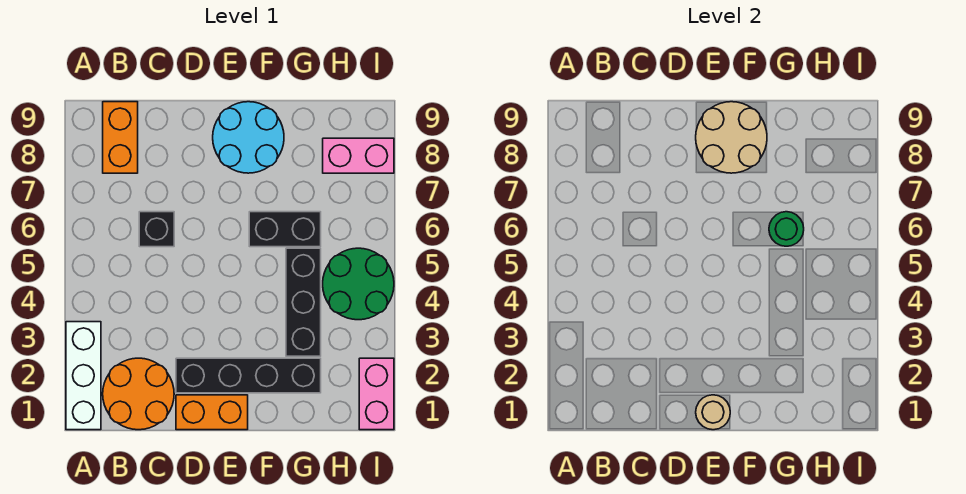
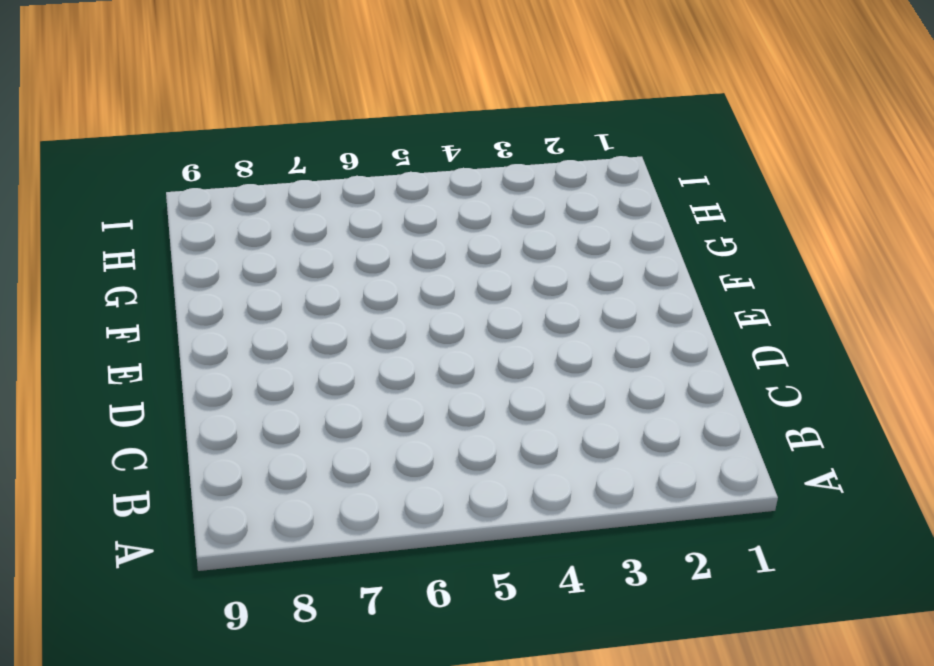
none -> white brick A1:A3 level 1
none -> orange round brick B1:C2 level 1
none -> orange brick B8:B9 level 1

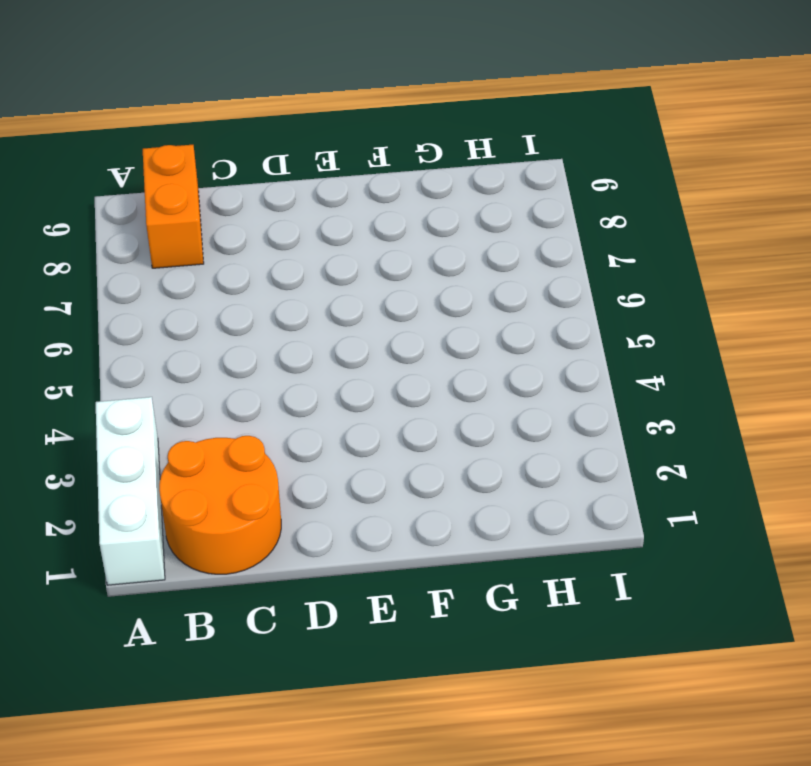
none -> black brick C6 level 1
none -> orange brick D1:E1 level 1
none -> black brick D2:G2 level 1

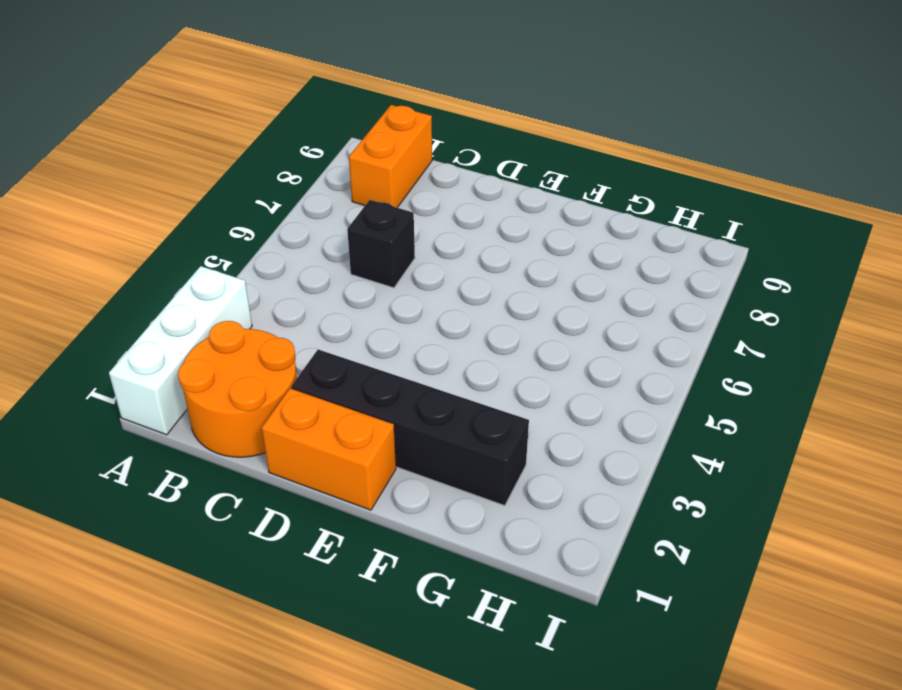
none -> cyan round brick E8:F9 level 1
none -> black brick F6:G6 level 1
none -> black brick G3:G5 level 1

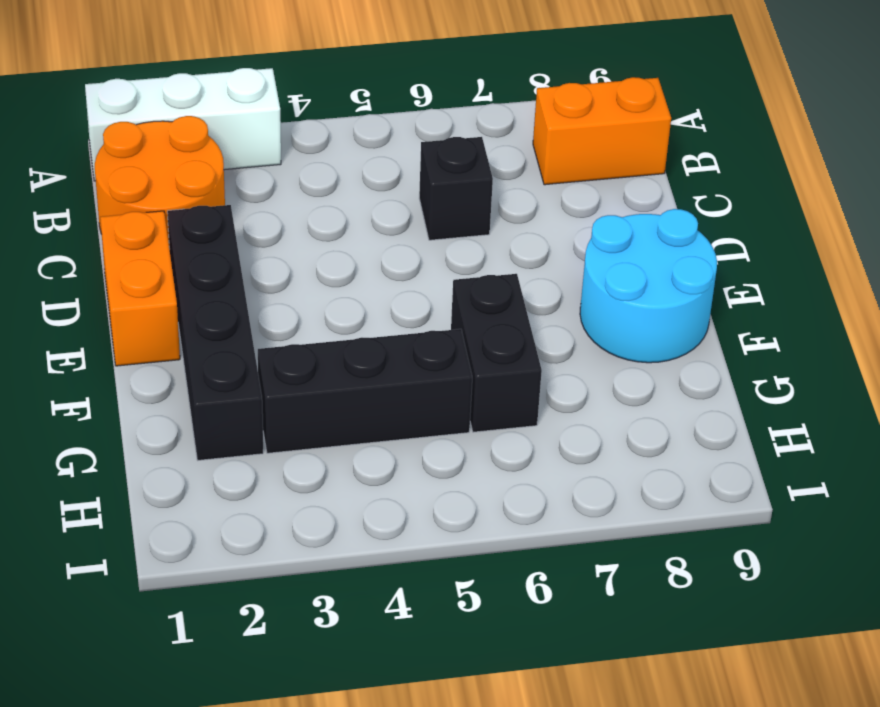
none -> green round brick H4:I5 level 1
none -> pink brick H8:I8 level 1
none -> pink brick I1:I2 level 1

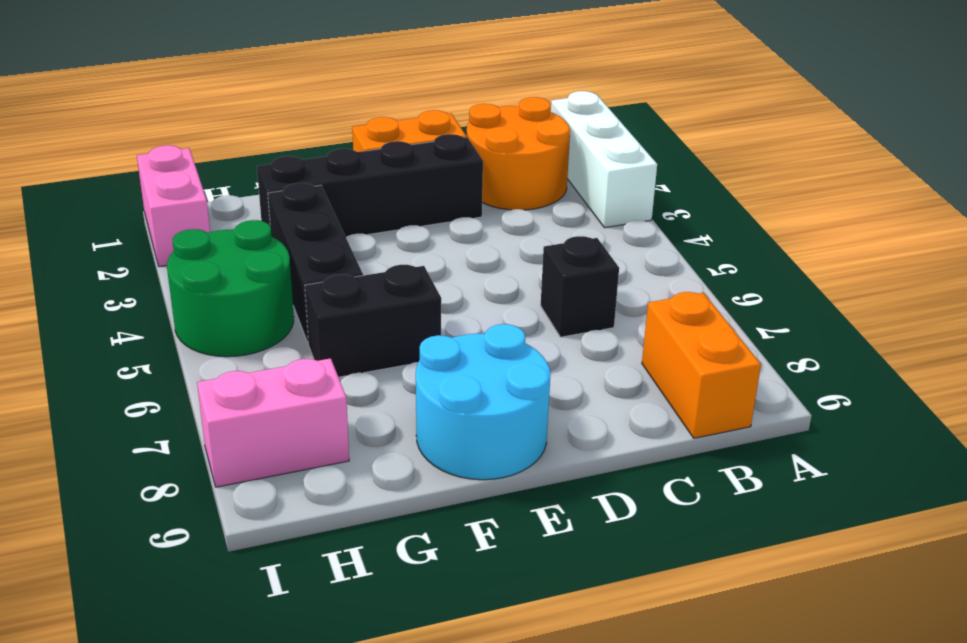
none -> tan round brick E1 level 2
none -> tan round brick E8:F9 level 2
none -> green round brick G6 level 2

